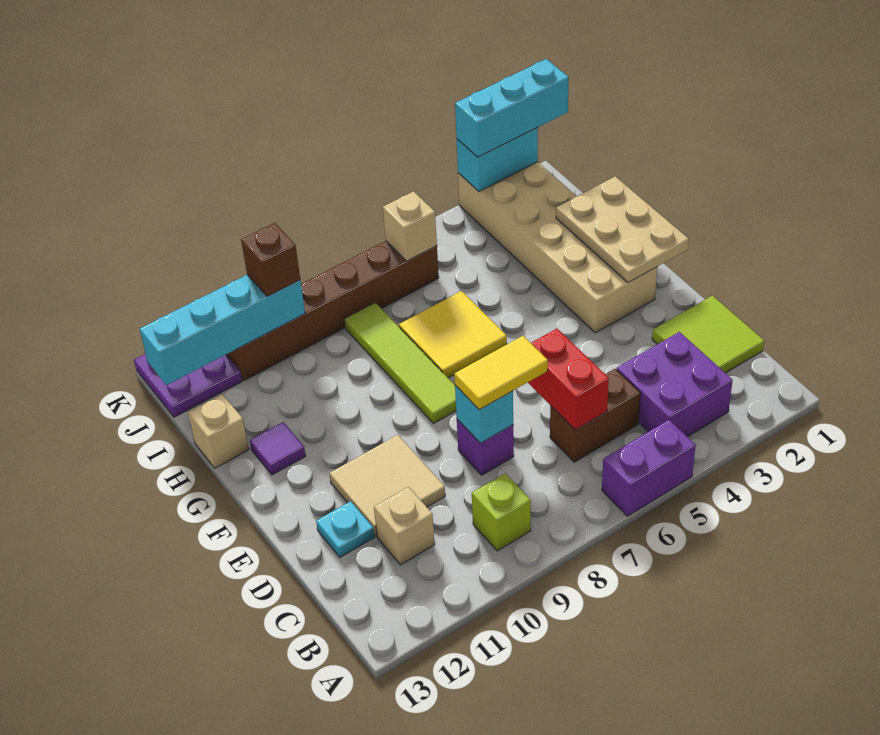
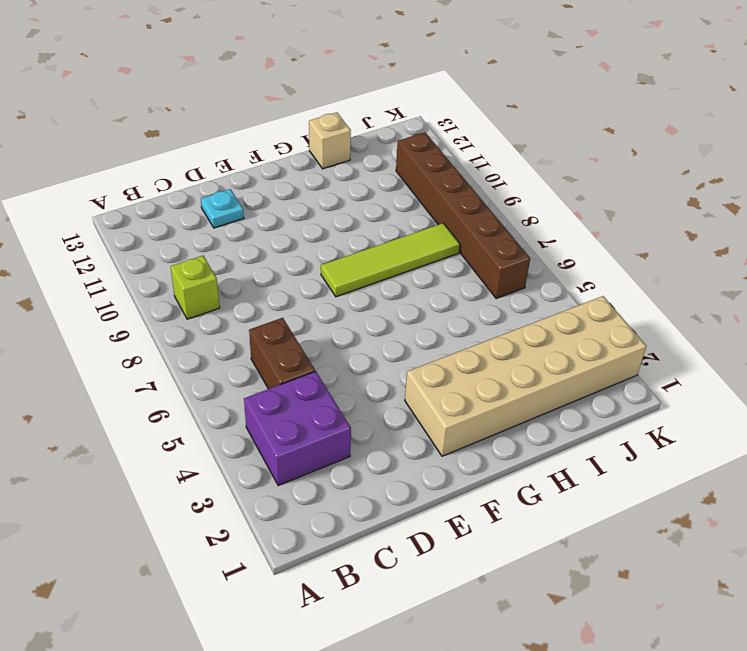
none -> purple brick A5:A6 level 1
none -> lime tile C1:D2 level 1
none -> tan brick C11 level 1

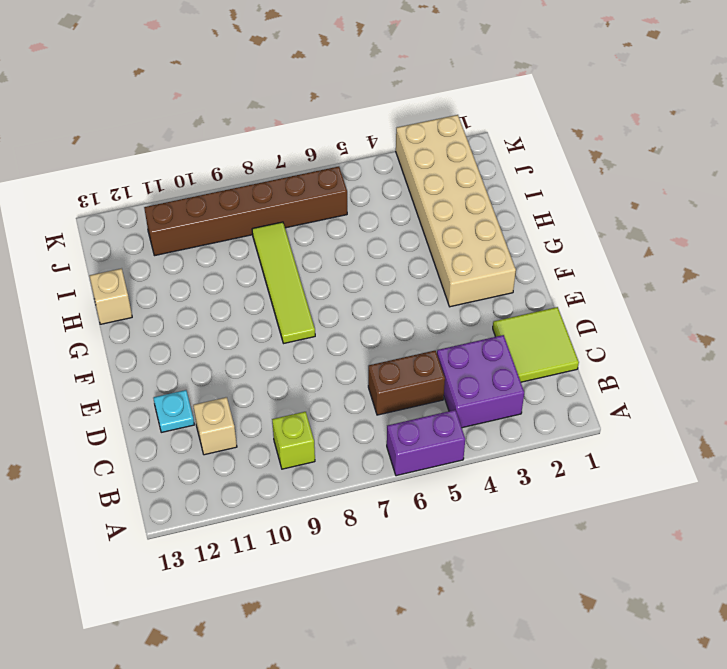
none -> purple brick D8 level 1
none -> tan tile D10:E11 level 1
none -> yellow tile G6:H7 level 1

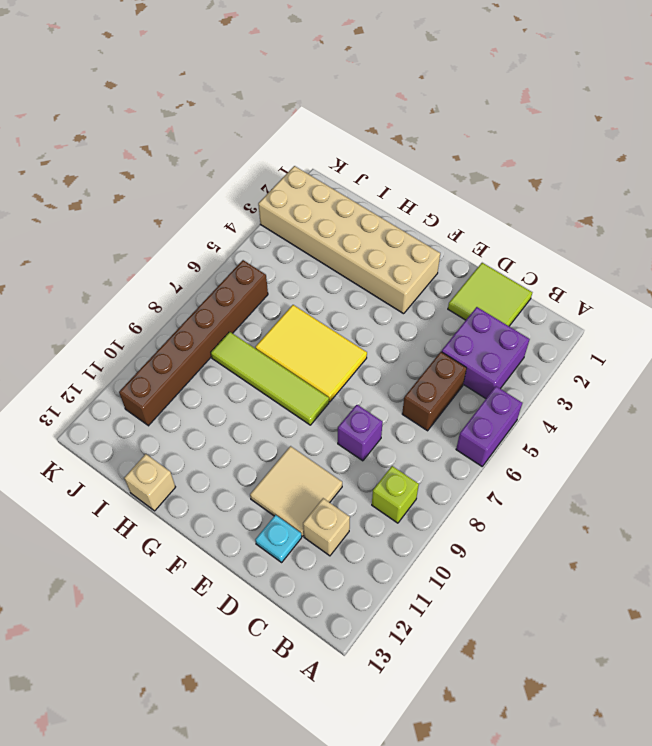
yellow tile F6:H7 level 1 -> yellow tile G6:H7 level 1
none -> purple tile G12 level 1
none -> purple plate J12:K13 level 1
none -> red brick C6:D6 level 2

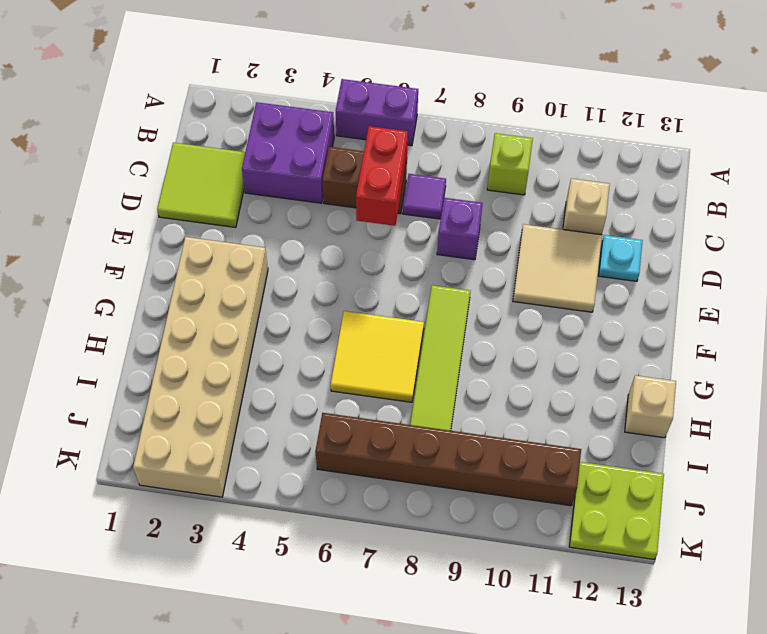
purple tile C7 level 1 -> purple tile G12 level 1
lime plate J12:K13 level 1 -> purple plate J12:K13 level 1
none -> cyan brick D8 level 2
none -> tan plate F1:H2 level 2
none -> tan brick J6 level 2

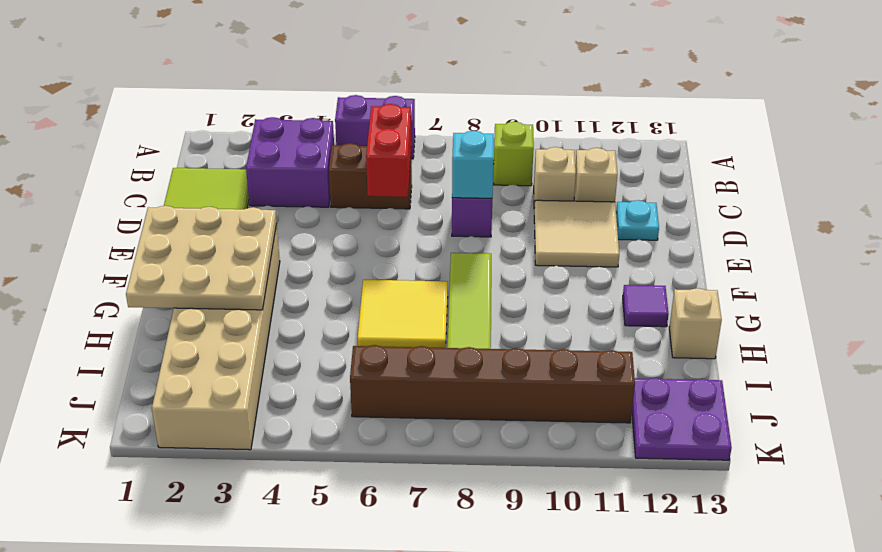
tan brick C10 level 1 -> tan brick J6 level 2
tan plate F1:H3 level 2 -> tan plate F1:H2 level 2
none -> cyan brick J10:J13 level 2
none -> cyan brick K2:K3 level 2
none -> yellow tile D7:D8 level 3

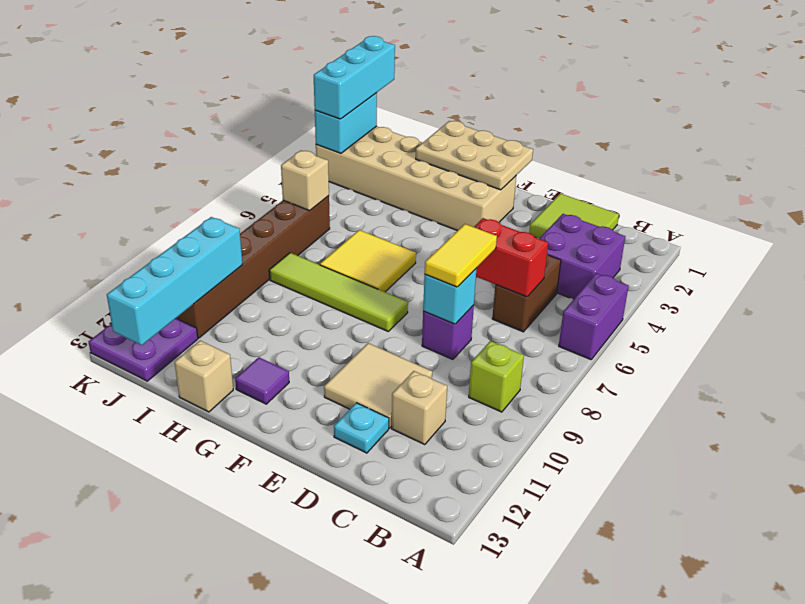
none -> brown brick J10 level 3

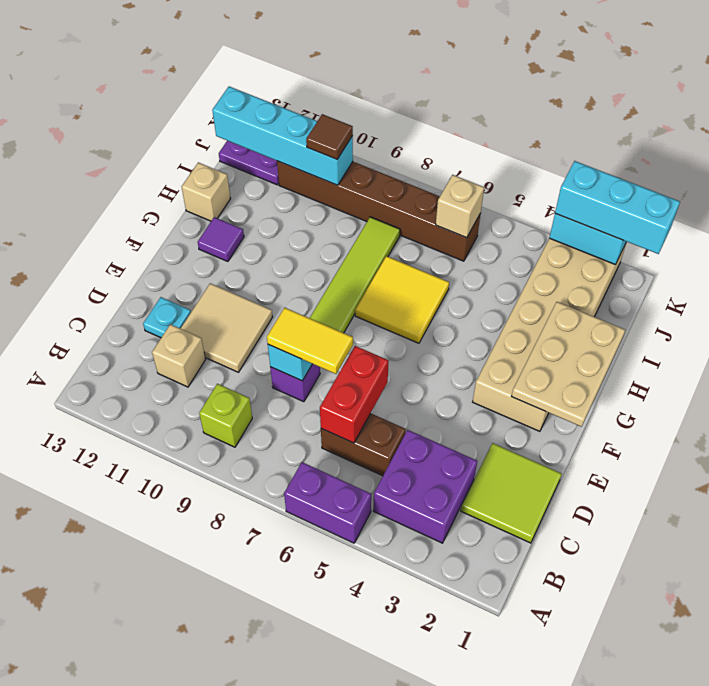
brown tile J10 level 3 -> brown brick J10 level 3

